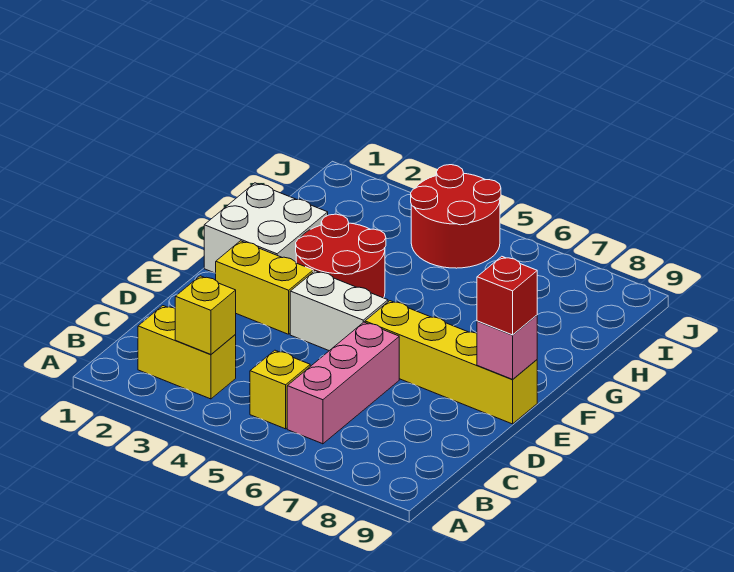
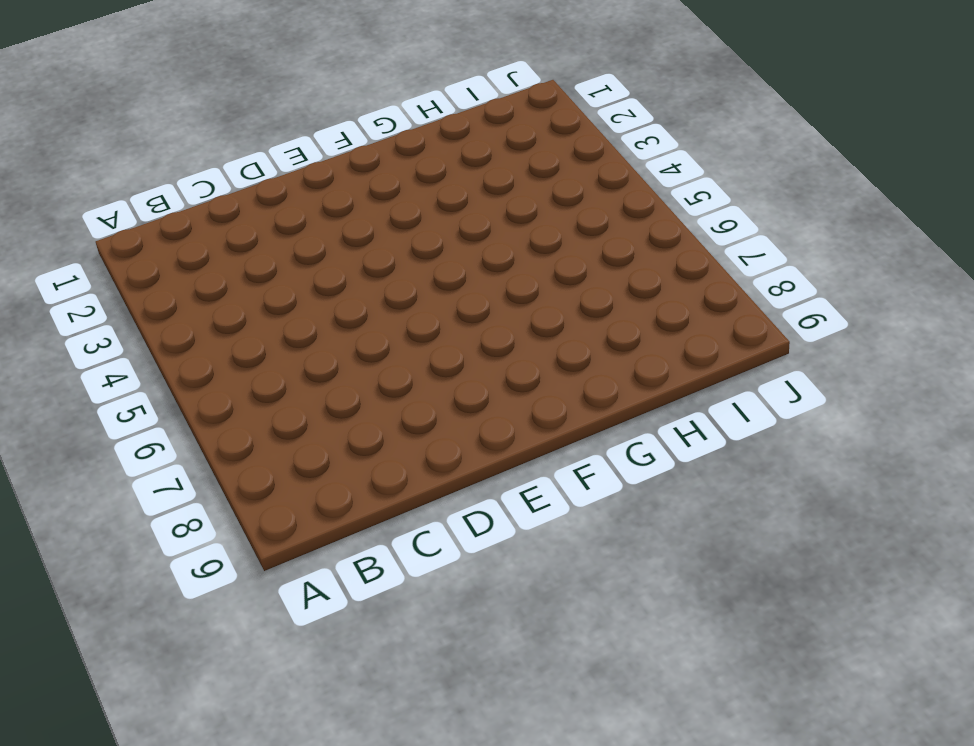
none -> yellow brick B2:B3 level 1
none -> yellow brick B5 level 1
none -> pink brick B6:D6 level 1

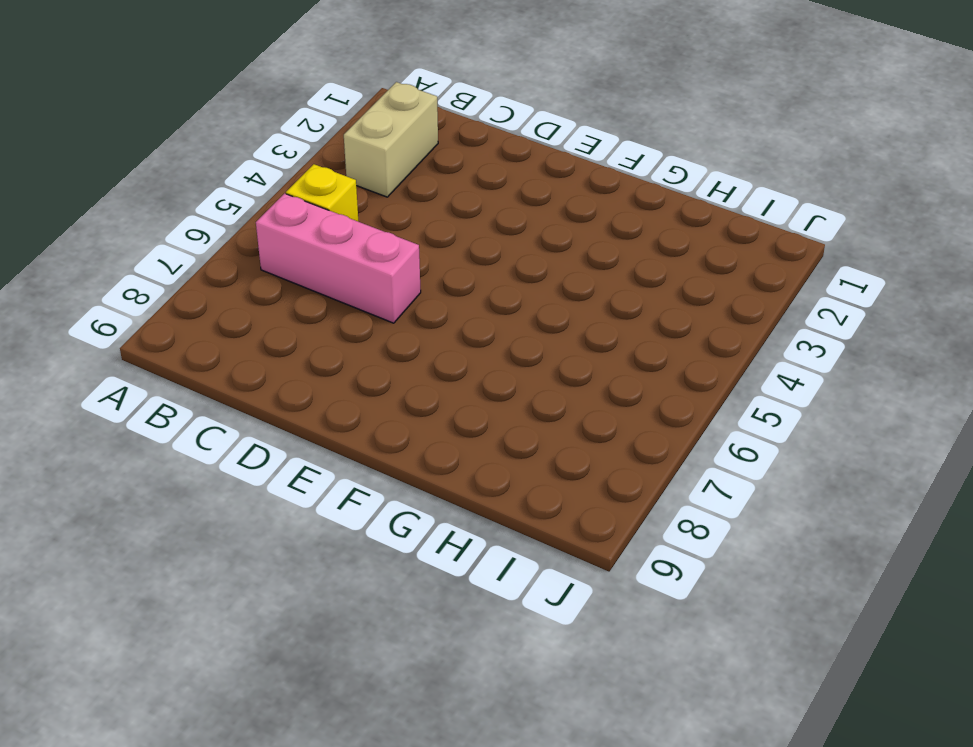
tan brick B2:B3 level 1 -> yellow brick B2:B3 level 1
none -> yellow brick E2:E3 level 1
none -> white brick E4:E5 level 1
none -> yellow brick E6:E9 level 1

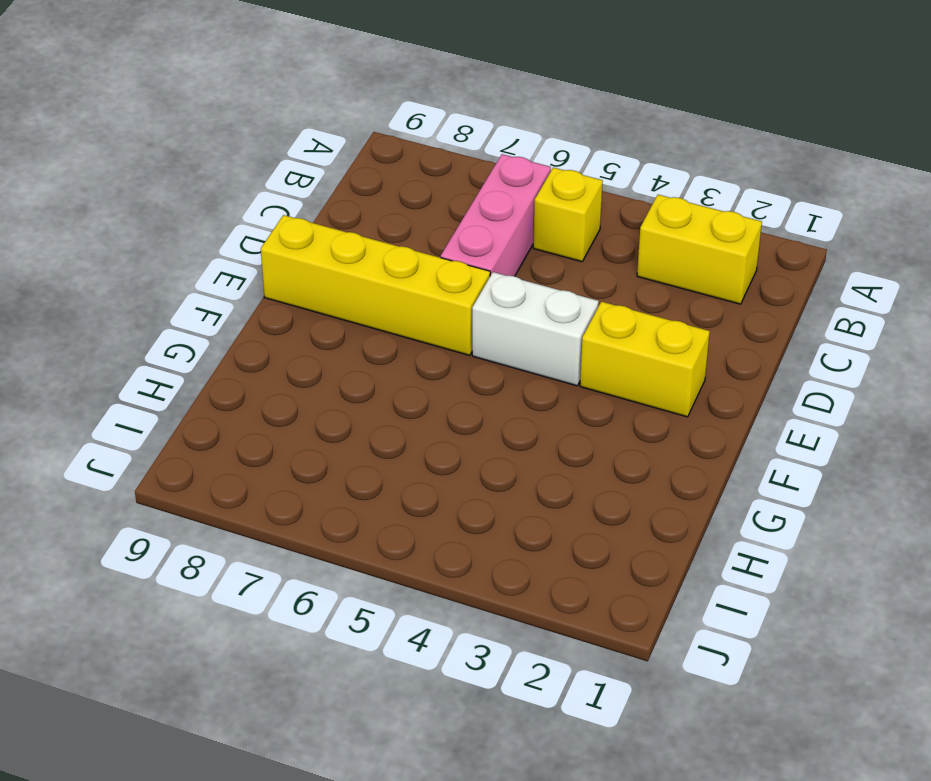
none -> white brick F1:G2 level 1
none -> red round brick F3:G4 level 1
none -> red round brick I4:J5 level 1

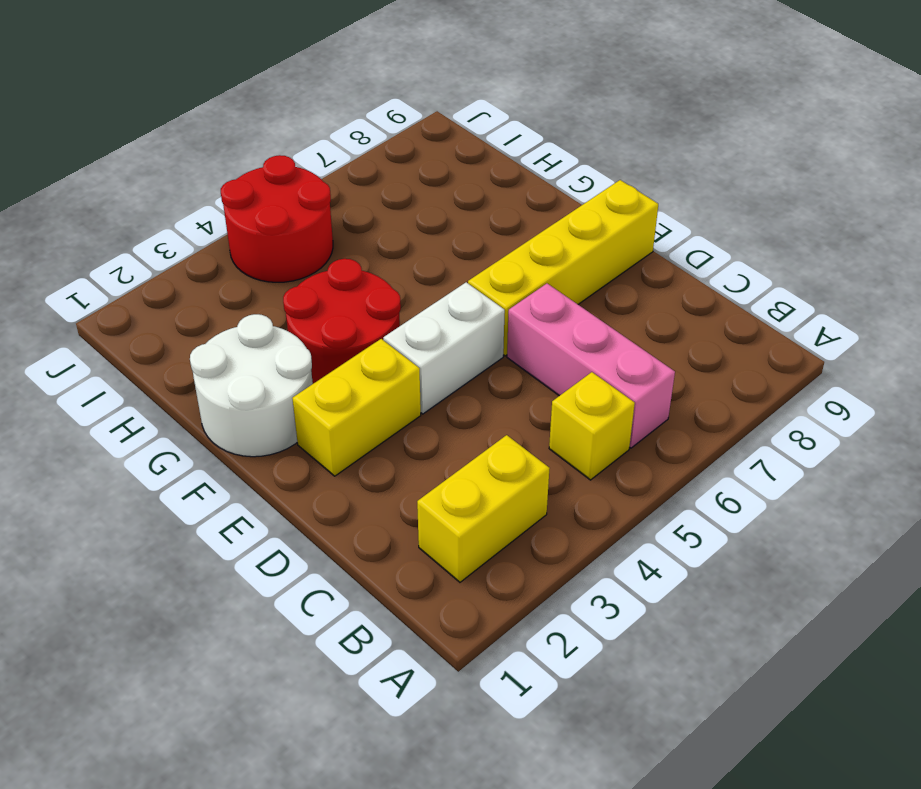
white round brick F1:G2 level 1 -> white brick F1:G2 level 1
none -> yellow brick B3 level 2
none -> pink brick E9 level 2
none -> red brick E9 level 3

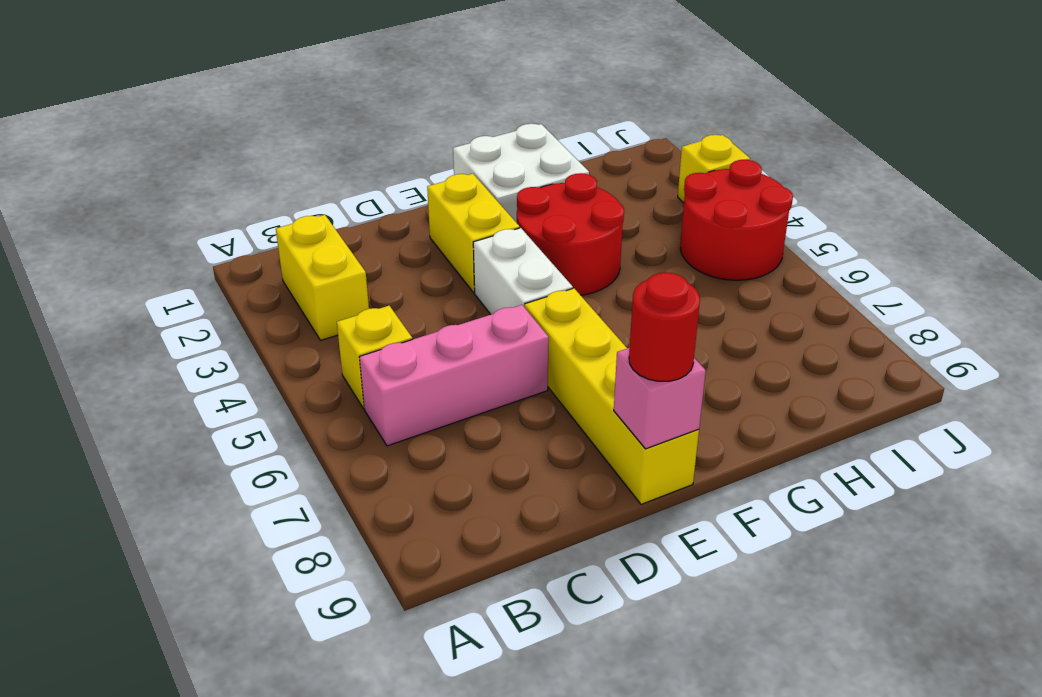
red round brick E9 level 3 -> red brick E9 level 3
yellow brick J3 level 1 -> yellow brick B3 level 2

